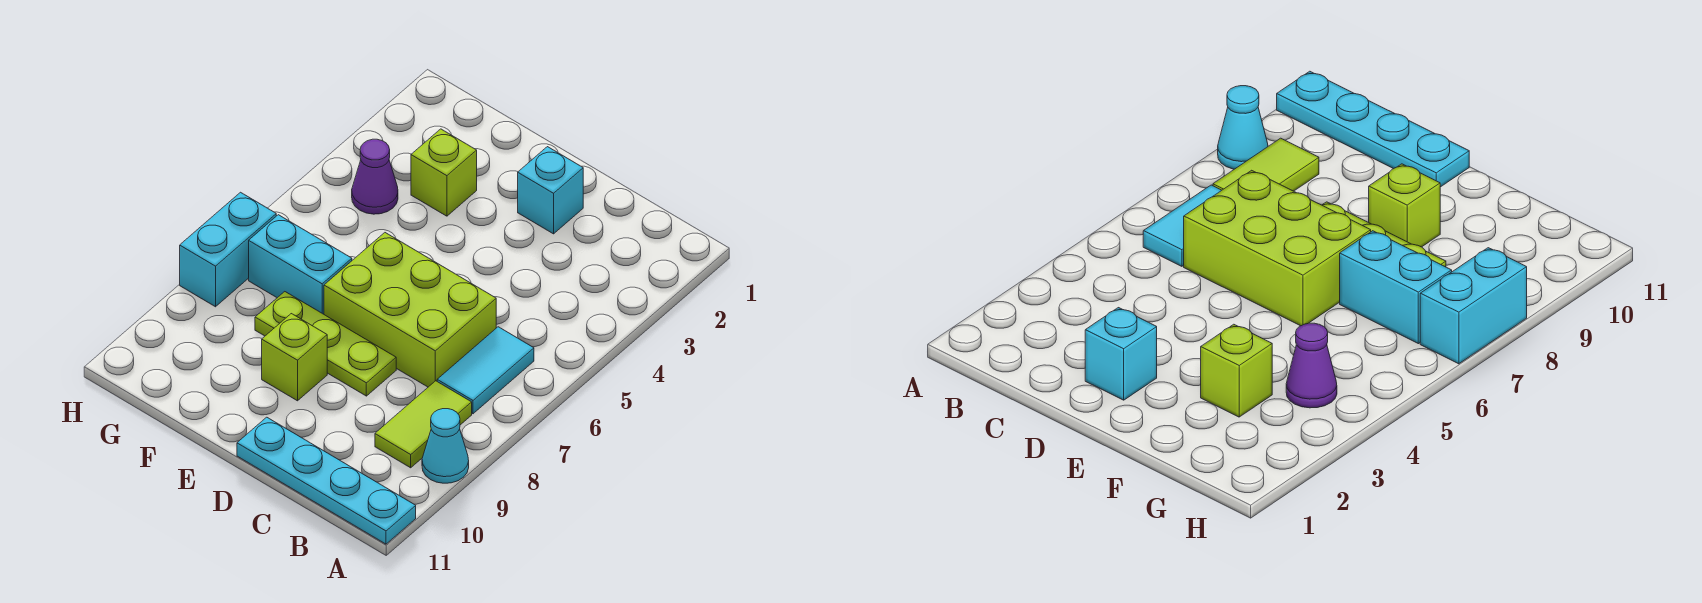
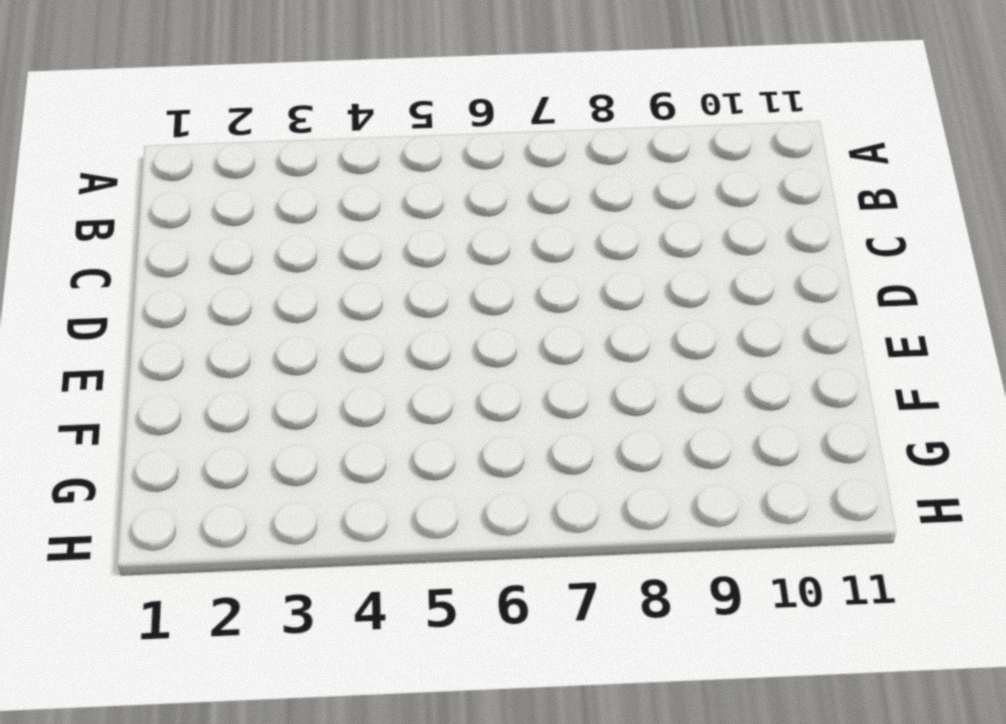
none -> cyan cone A9 level 1
none -> cyan plate A11:D11 level 1
none -> cyan tile B6:B7 level 1

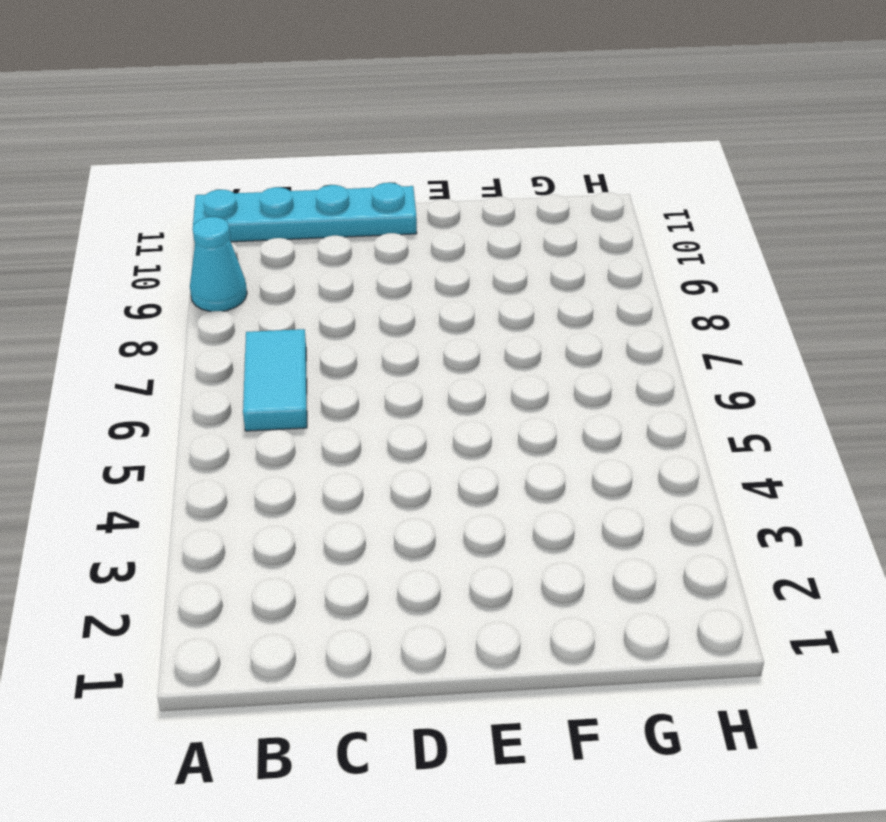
none -> lime tile B8:B9 level 1
none -> lime brick C6:E7 level 1
none -> cyan brick D2 level 1

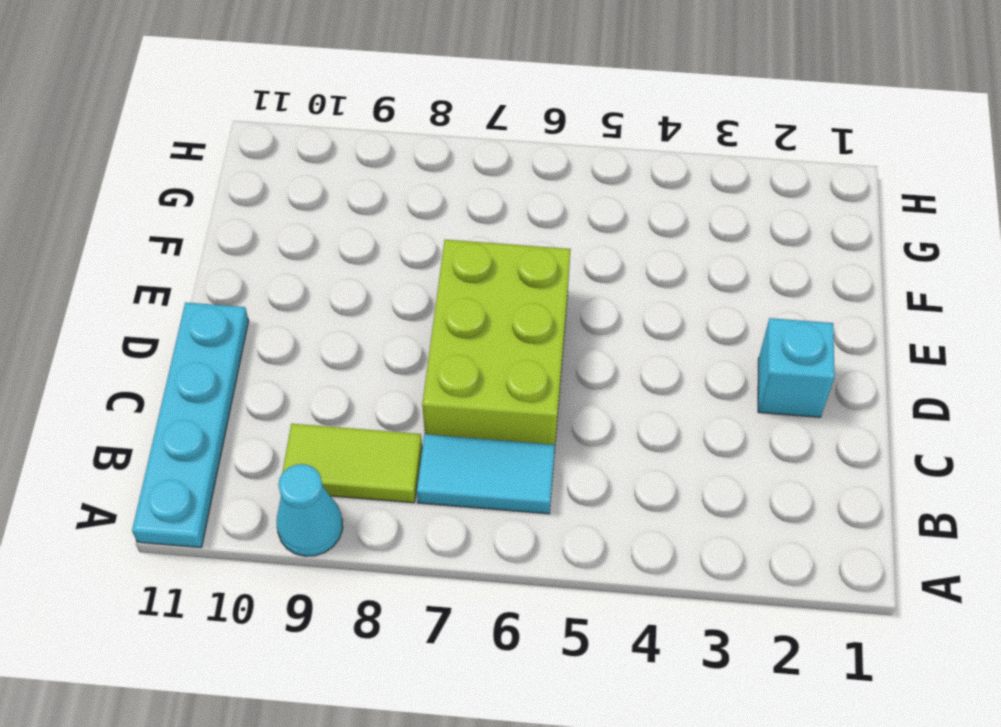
none -> lime plate D8:F8 level 1
none -> lime brick E9 level 1
none -> lime brick F3 level 1

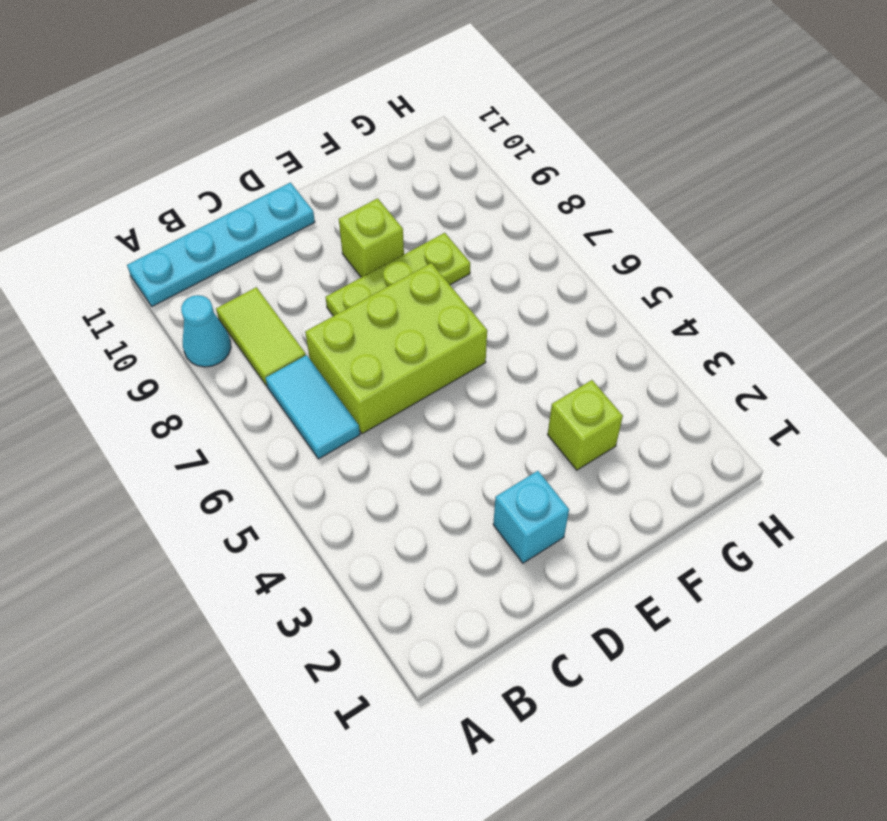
none -> cyan brick F7:G7 level 1
none -> purple cone G4 level 1
none -> cyan brick H7:H8 level 1

